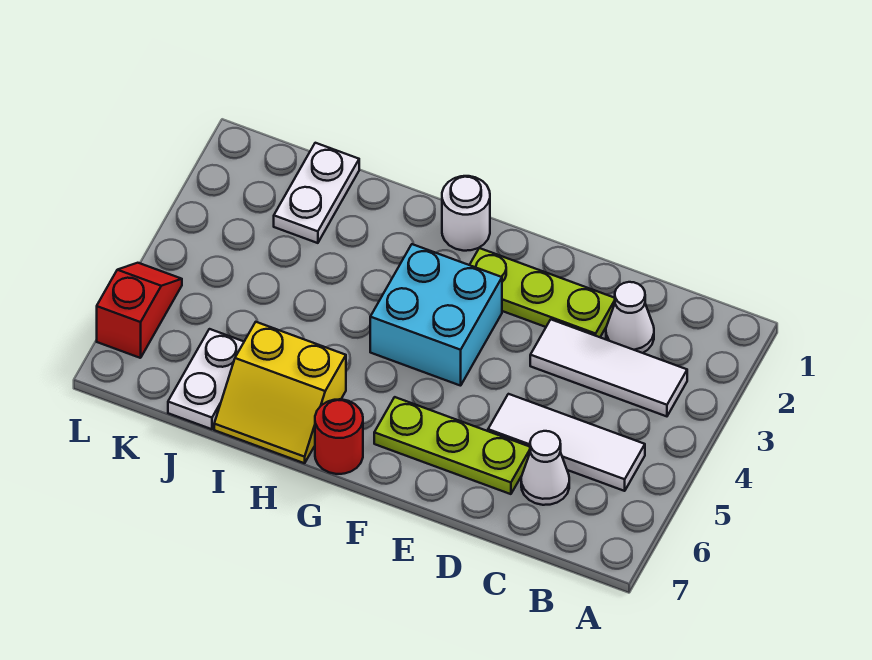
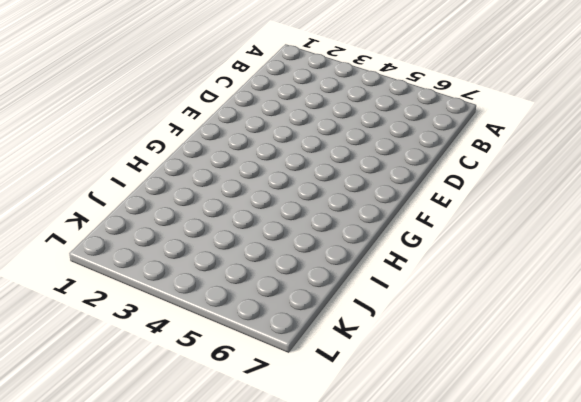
none -> white tile B3:D3 level 1
none -> white tile B5:D5 level 1
none -> white cone C2 level 1

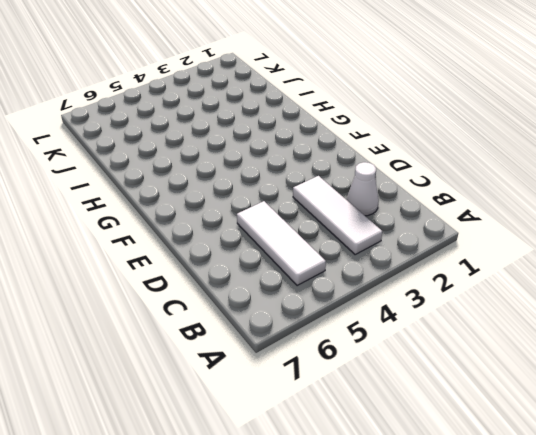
none -> white cone C6 level 1
none -> lime plate D2:F2 level 1
none -> lime plate D6:F6 level 1

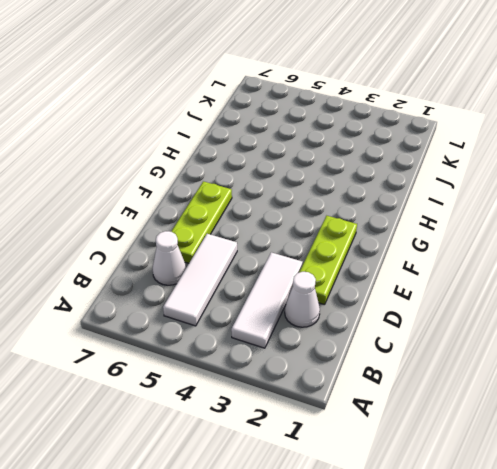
none -> cyan brick F3:G4 level 1
none -> white round brick G1 level 1
none -> red round brick G7 level 1

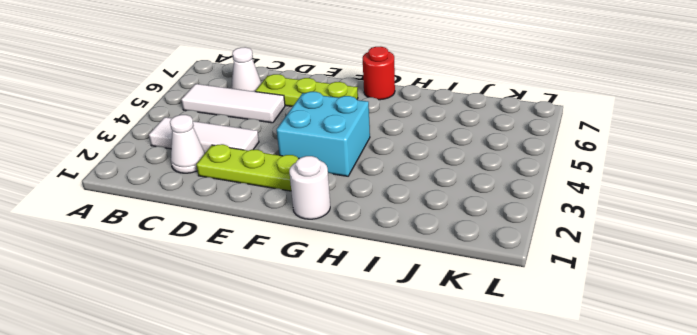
none -> yellow slope H6:I7 level 1 top 6
none -> white plate J1:J2 level 1
none -> white plate J6:J7 level 1

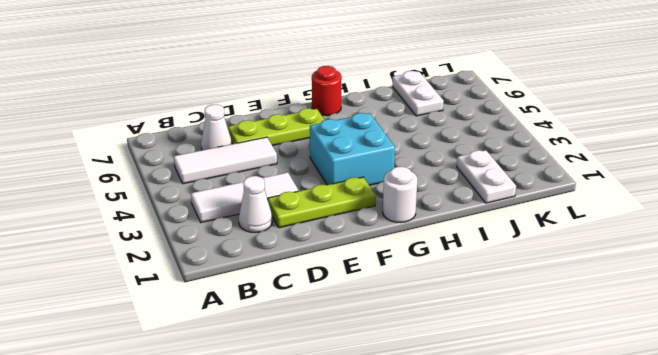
none -> yellow slope H6:I7 level 1 top 6
none -> red slope L5:L6 level 1 top 6

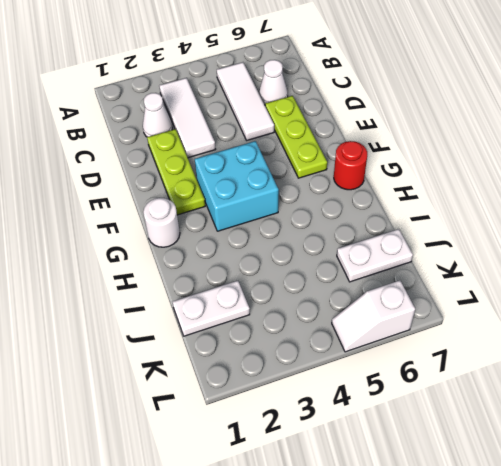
white slope L5:L6 level 1 top 6 -> red slope L5:L6 level 1 top 6
none -> yellow slope H6:I7 level 1 top 6

